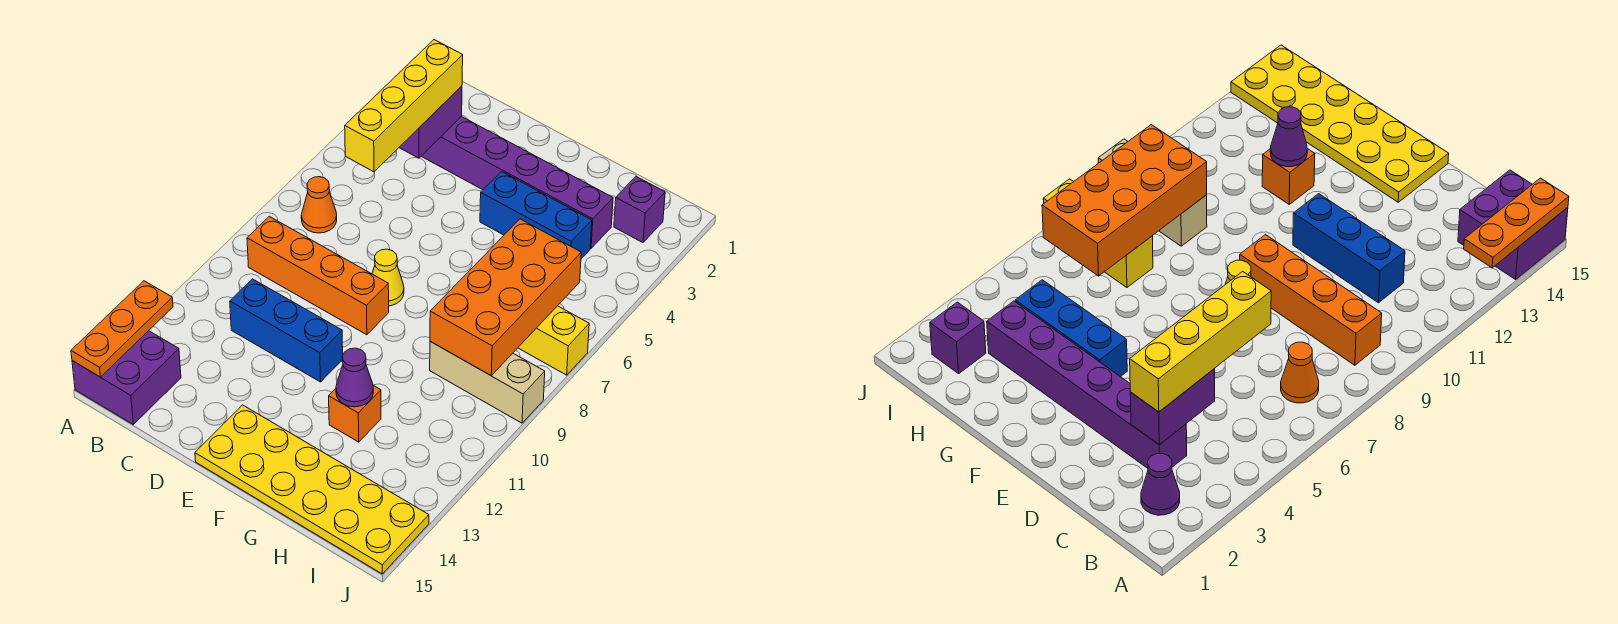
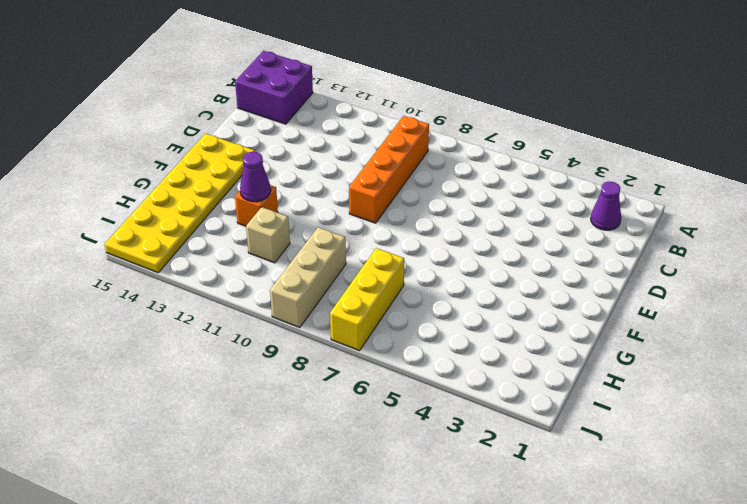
tan brick H11 level 1 -> none
none -> orange cone B7 level 1
none -> purple brick C3:H3 level 1
none -> blue brick C11:E11 level 1

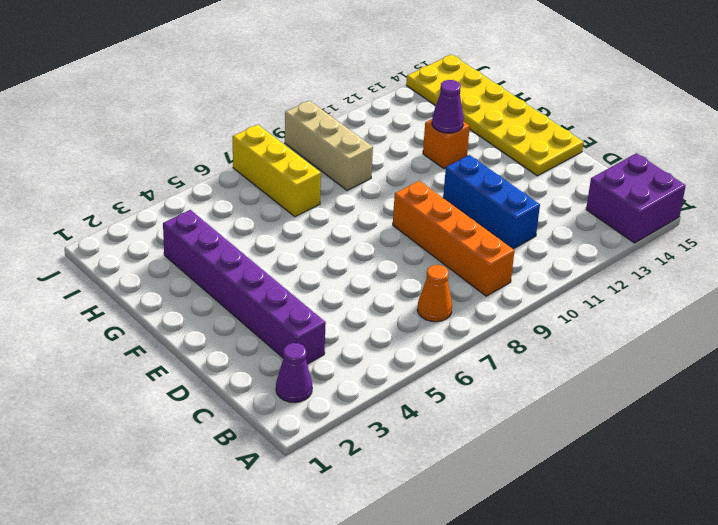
none -> yellow cone E8 level 1
none -> blue brick F4:H4 level 1
none -> purple brick I2 level 1

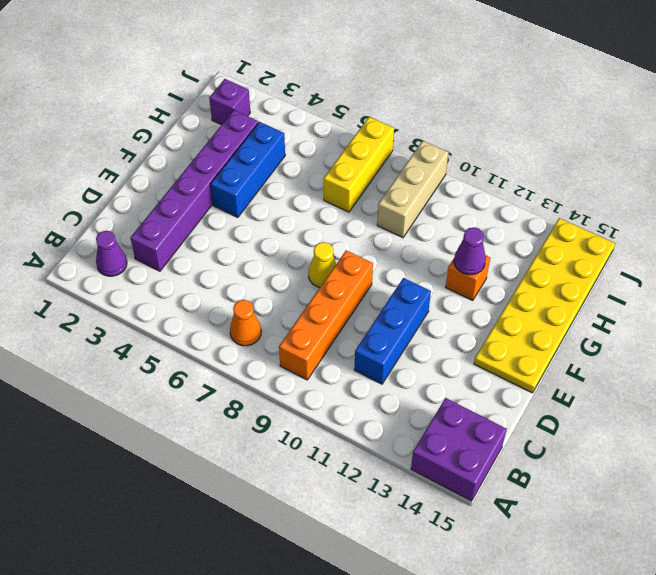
none -> orange plate A13:A15 level 2
none -> purple brick C3:C4 level 2
none -> orange brick H6:I9 level 2

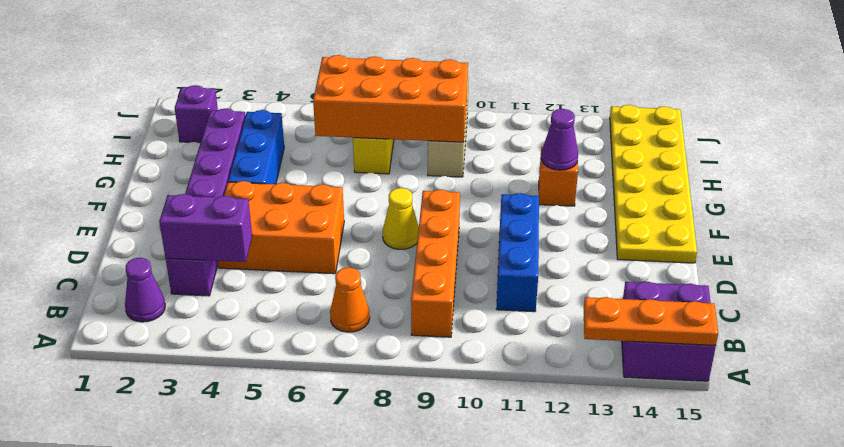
orange brick D4:E6 level 1 -> none
none -> yellow brick C3:C6 level 3

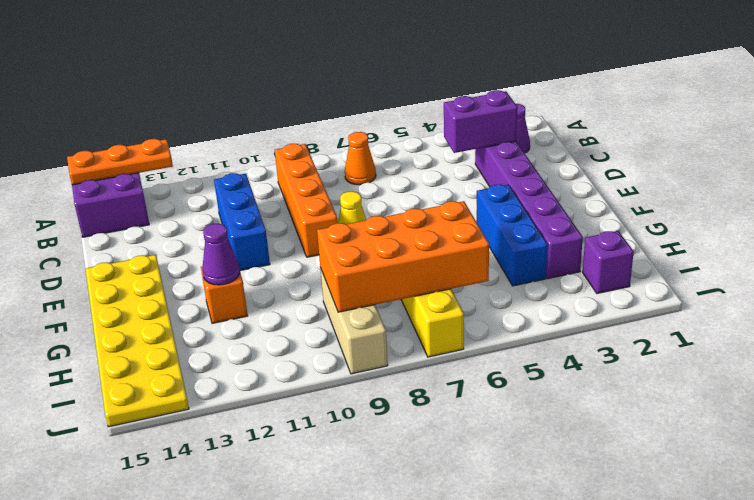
none -> yellow brick C3:C6 level 3

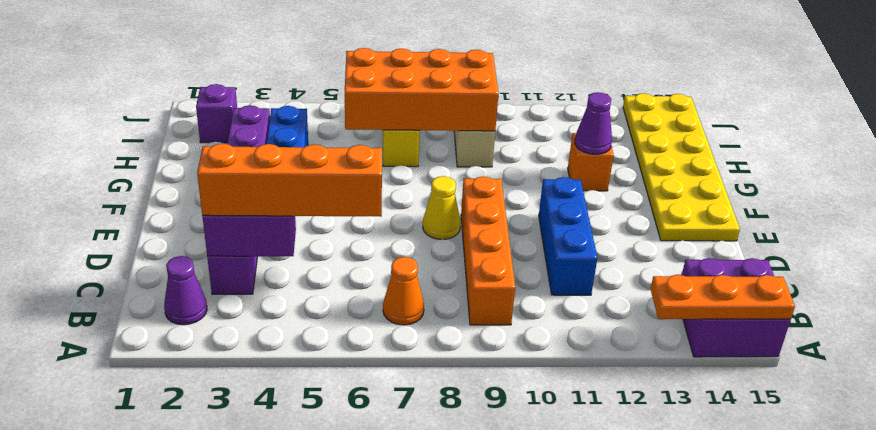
orange brick C3:C6 level 3 -> yellow brick C3:C6 level 3

